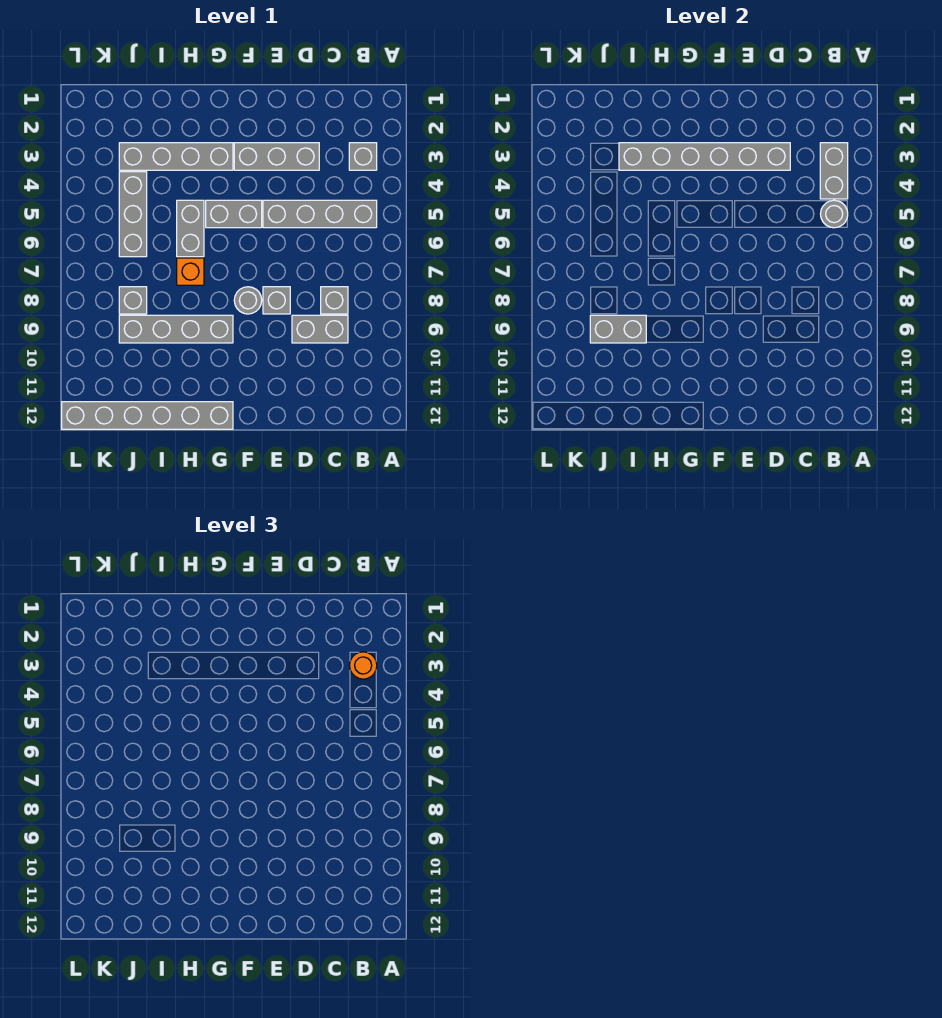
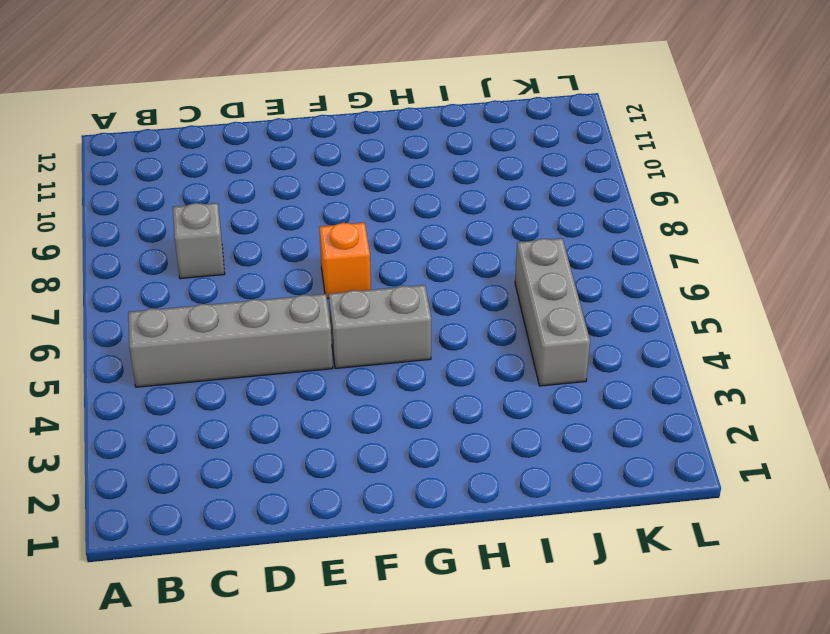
orange brick F7 level 1 -> orange brick H7 level 1
none -> grey brick B3 level 1
none -> grey brick C9:D9 level 1
none -> grey brick D3:F3 level 1

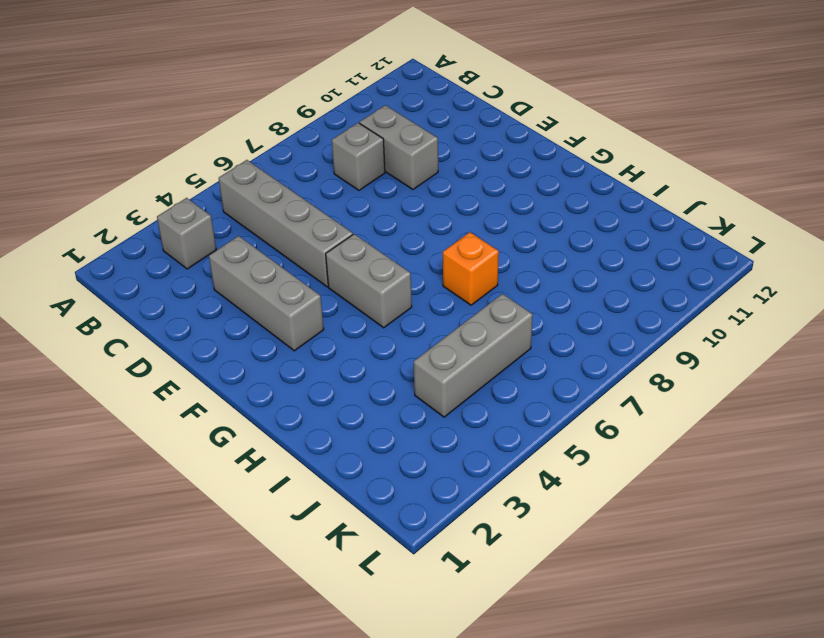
none -> grey brick E8 level 1
none -> grey round brick F8 level 1
none -> grey brick G3:J3 level 1

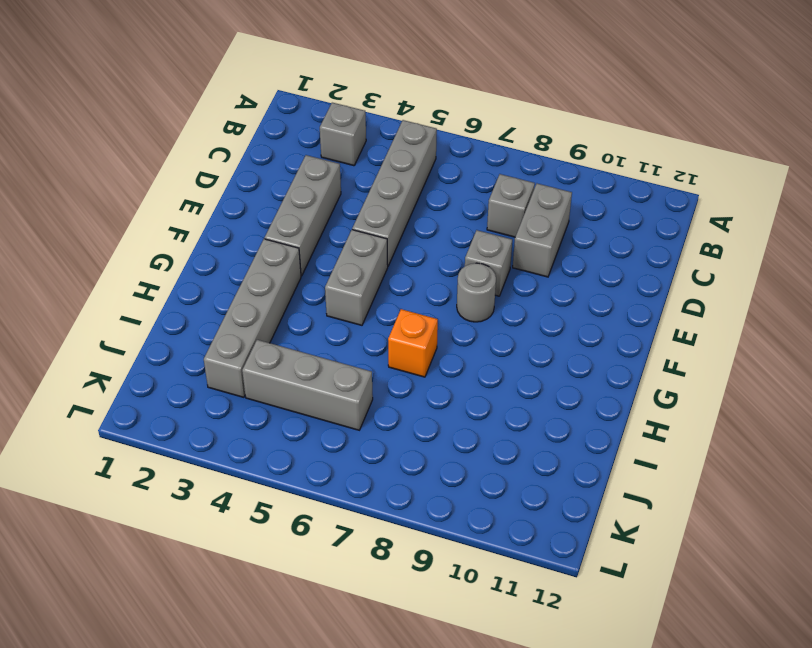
none -> grey brick G9:J9 level 1
none -> grey brick G12:L12 level 1
none -> grey brick H5:H6 level 1

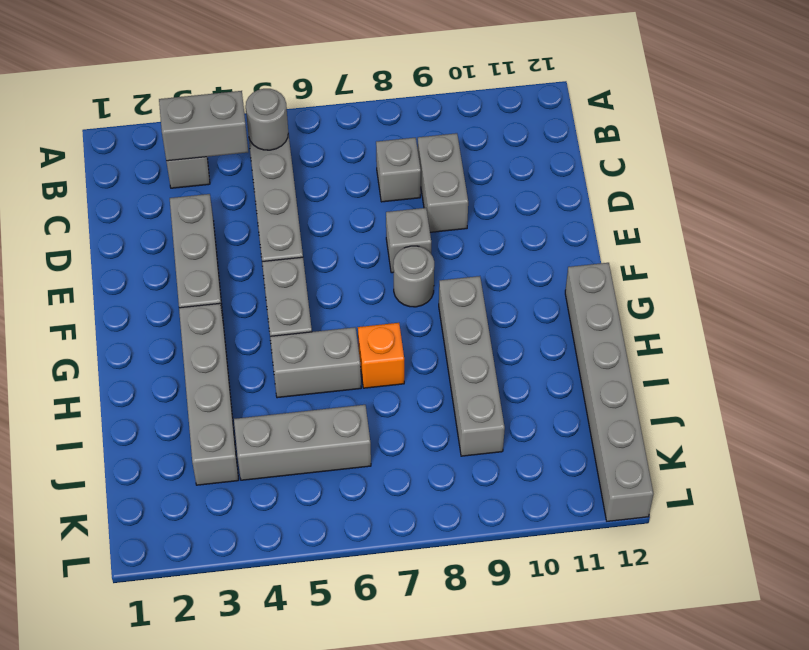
none -> grey brick J8 level 1
none -> grey brick D3:I3 level 2
none -> grey brick I9:J9 level 2

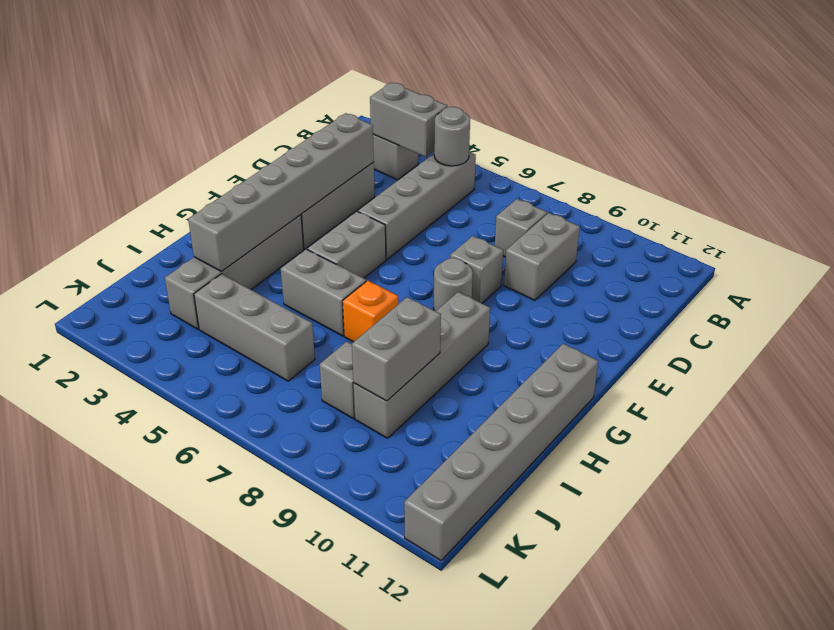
none -> orange round brick B3 level 3

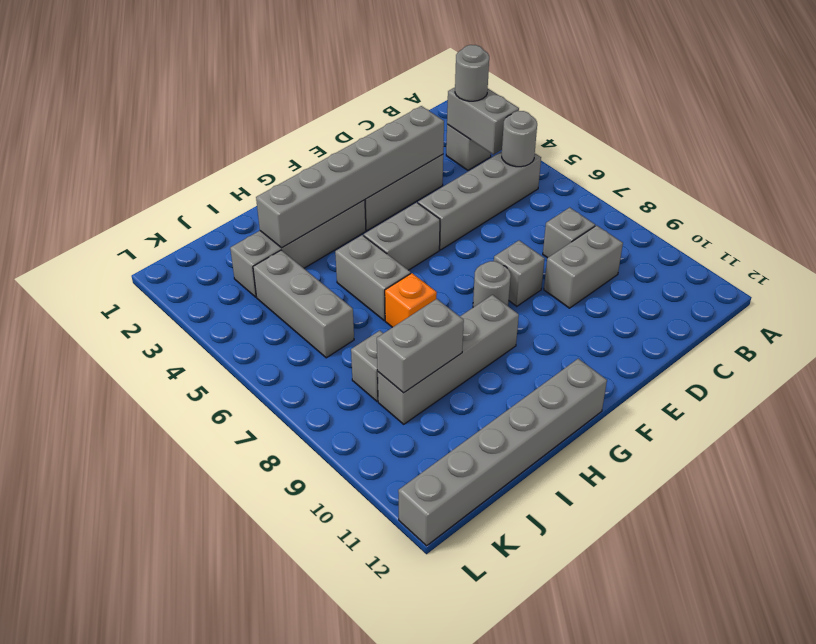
grey round brick B3 level 3 -> orange round brick B3 level 3

